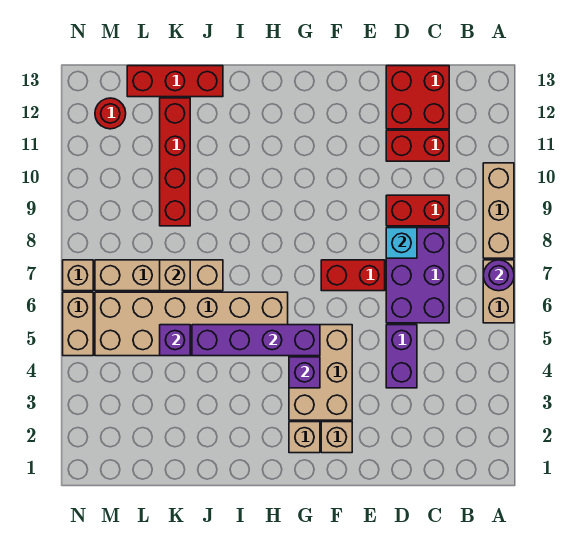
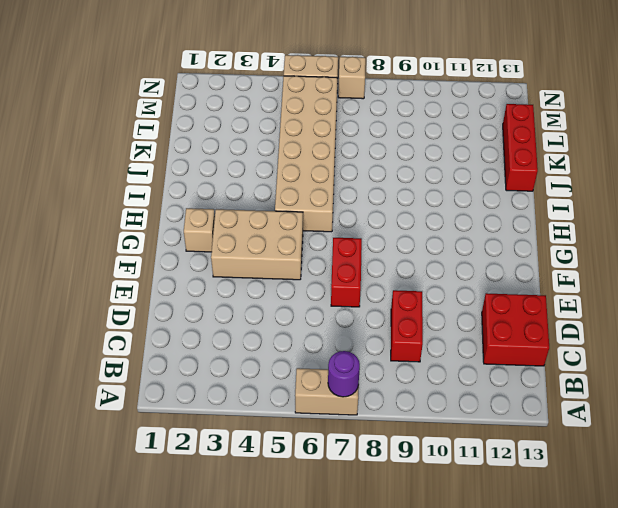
none -> tan brick A8:A10 level 1
none -> purple brick C6:D8 level 1
none -> red brick C11:D11 level 1

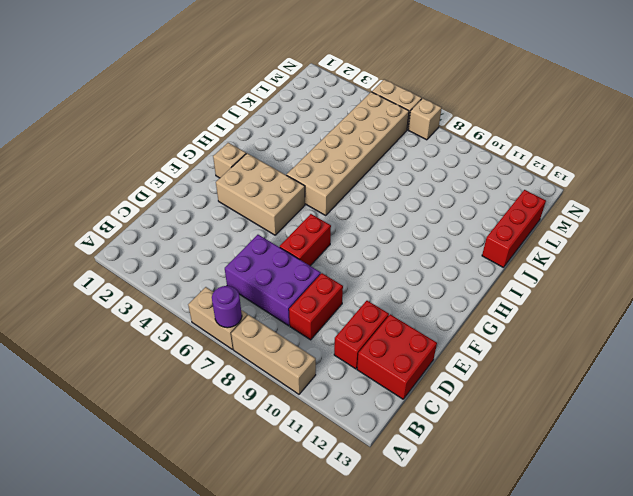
none -> purple brick D4:D5 level 1
none -> tan brick F2 level 1
none -> tan brick J7:M7 level 1

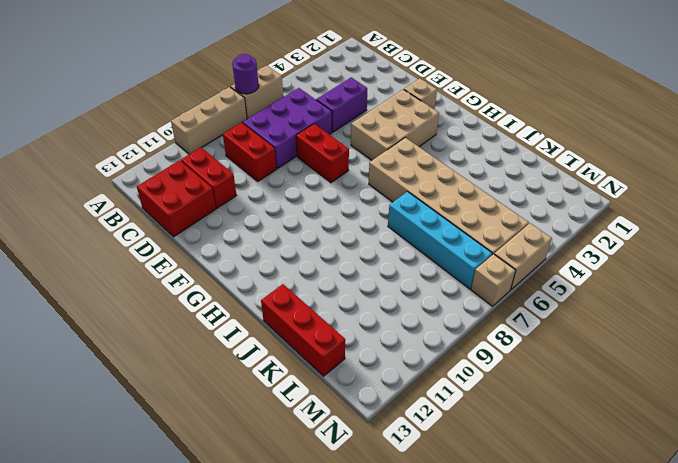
cyan brick J7:M7 level 1 -> tan brick J7:M7 level 1
none -> tan brick G2 level 1
none -> red brick K9:K12 level 1
none -> red round brick M12 level 1

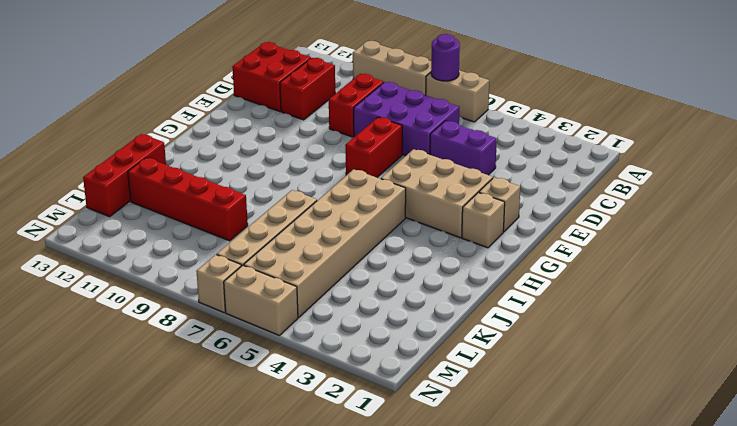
none -> red round brick M12 level 1
none -> cyan brick D8 level 2
none -> purple brick G4 level 2

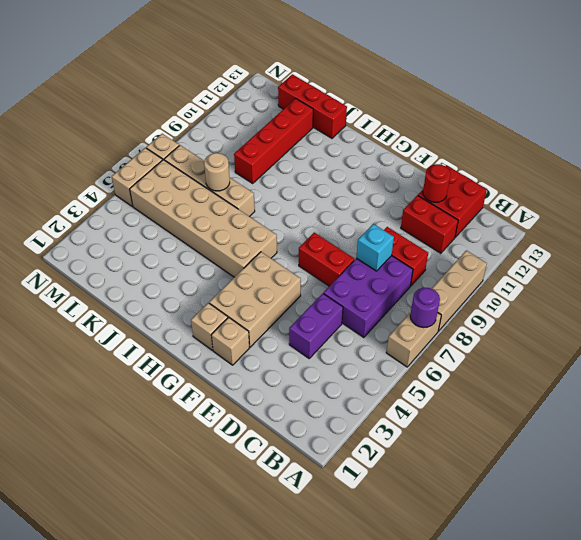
red round brick D12 level 2 -> red round brick M12 level 1
tan round brick K7 level 2 -> tan brick K7 level 2
none -> purple brick G4 level 2
none -> purple brick G5:J5 level 2
none -> purple brick K5 level 2

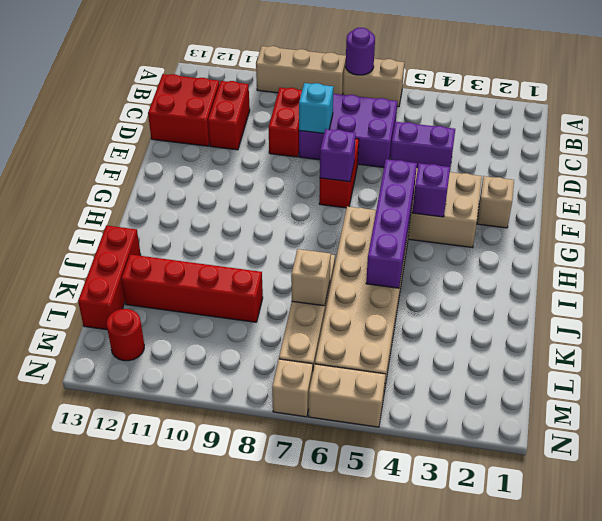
purple brick F7 level 2 -> purple brick K5 level 2
none -> tan brick G2 level 1

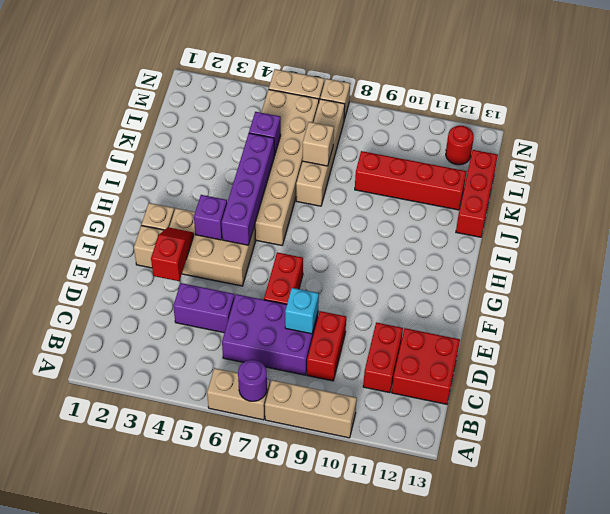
red slope E3:F3 level 2 top E -> none

